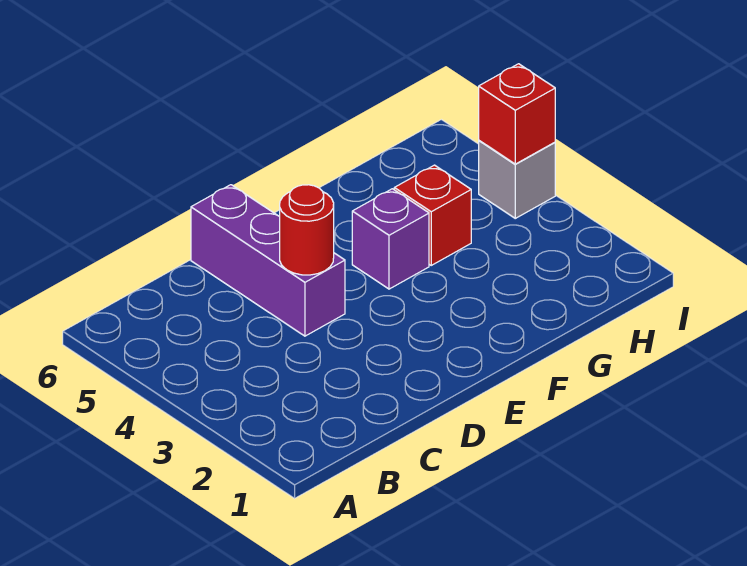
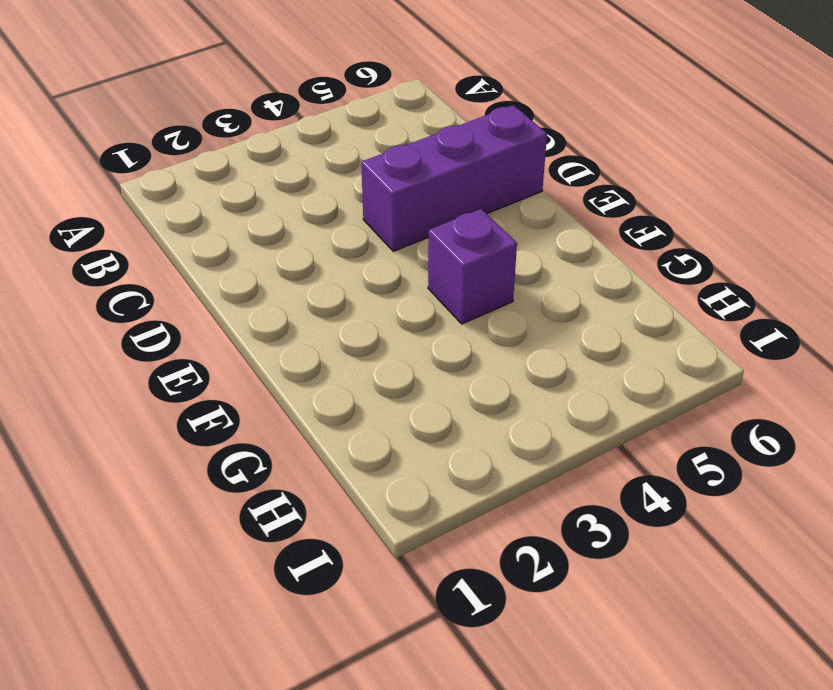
none -> red brick G4 level 1
none -> grey brick I4 level 1

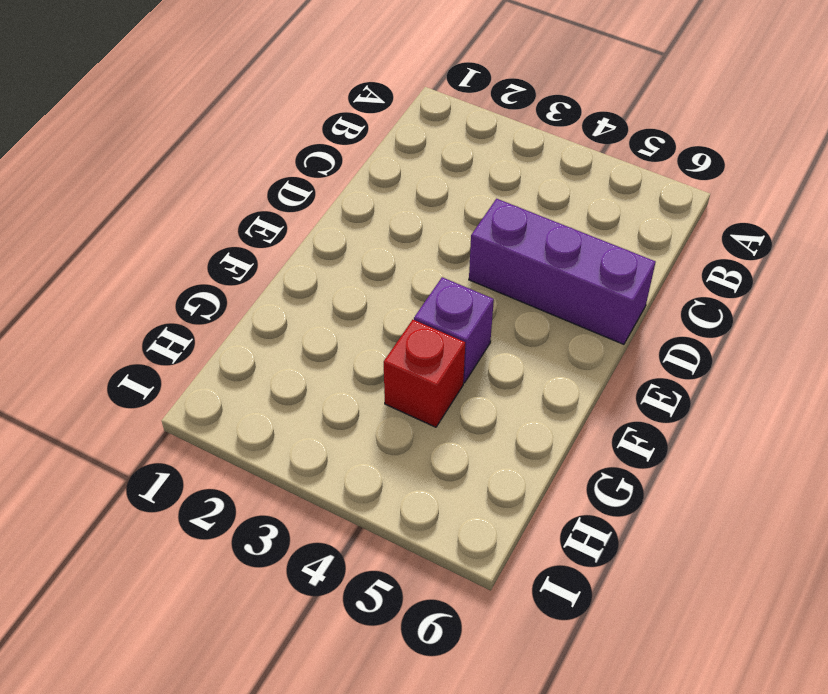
none -> grey brick I4 level 1
none -> red round brick D4 level 2

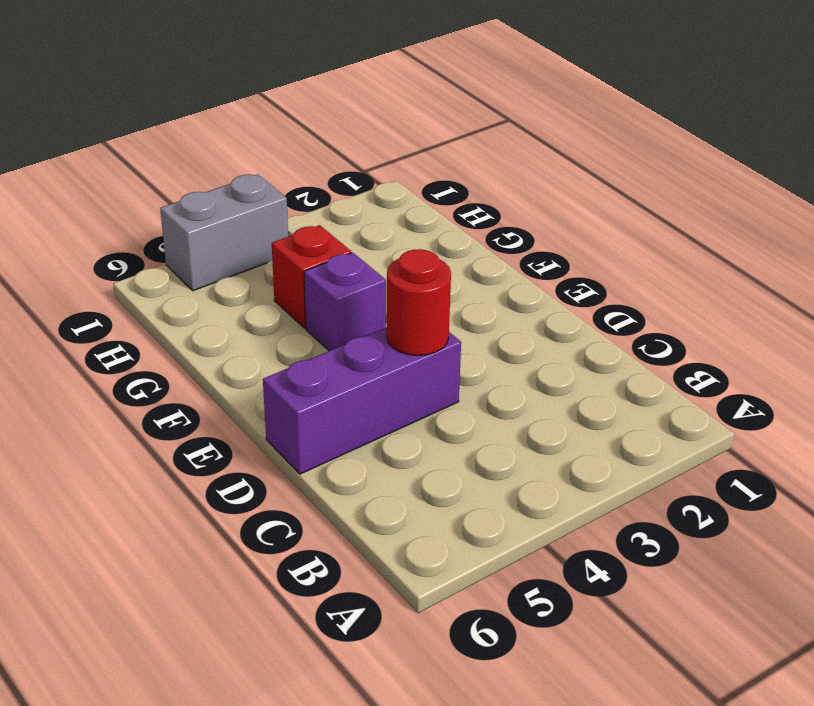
grey brick I4:I5 level 1 -> grey brick I4 level 1
none -> red brick I4 level 2

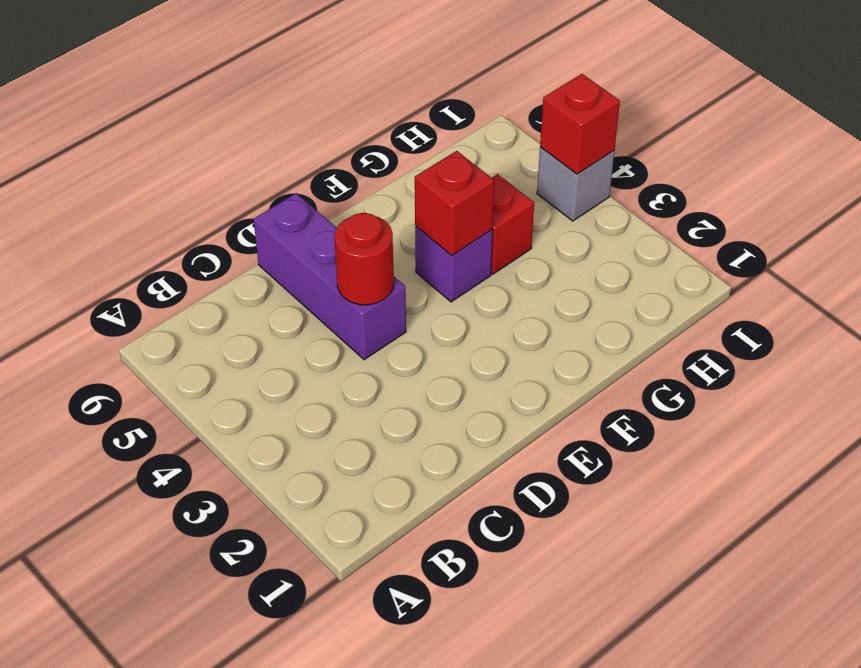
red brick F4 level 2 -> none

